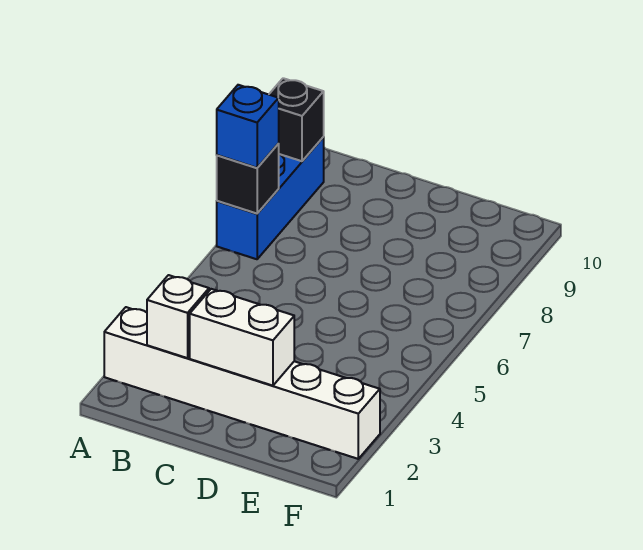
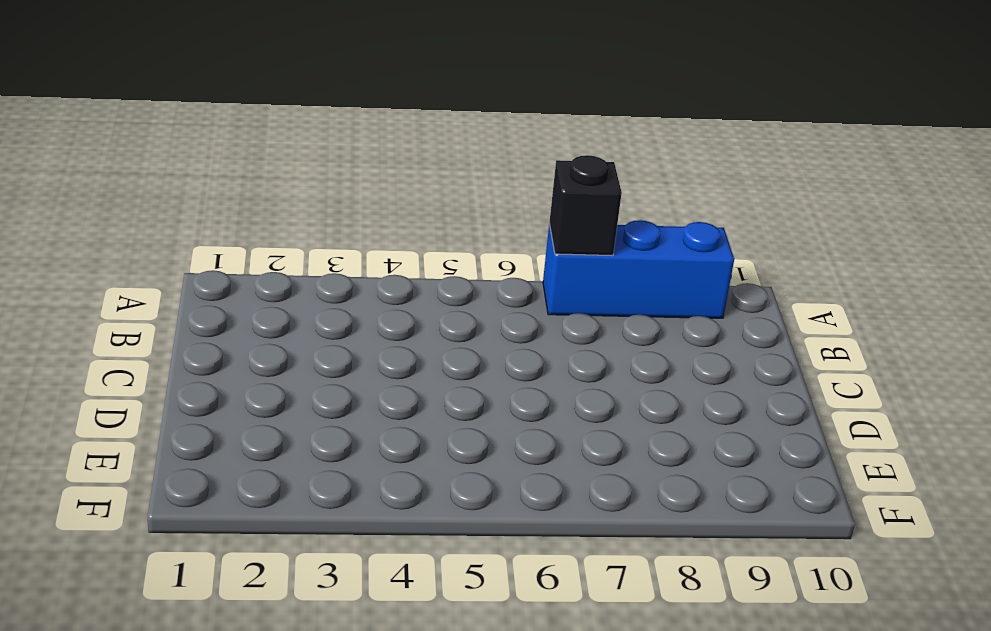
none -> white brick A2:F2 level 1
none -> black brick A9 level 2

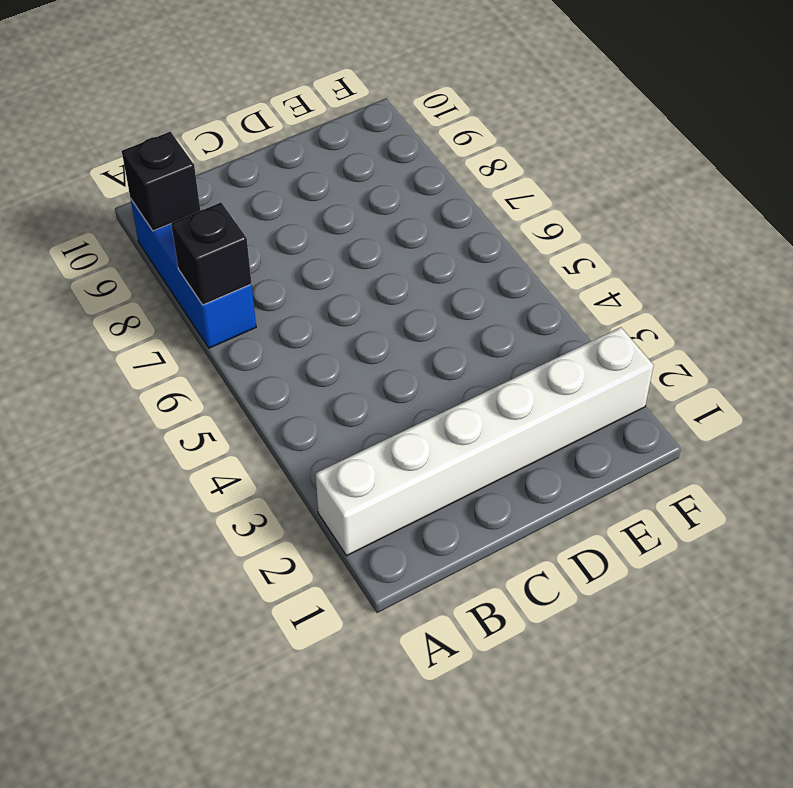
none -> white brick B2 level 2
none -> white brick C2:D2 level 2

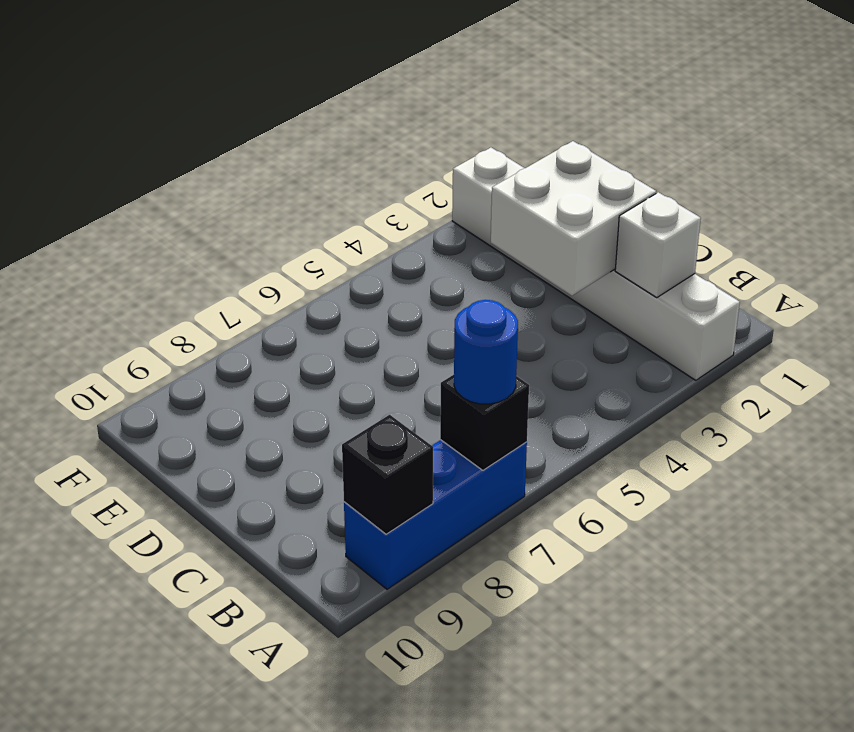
blue round brick A7 level 3 -> blue brick A7 level 3
white brick C2:D3 level 2 -> white brick C2:D2 level 2

